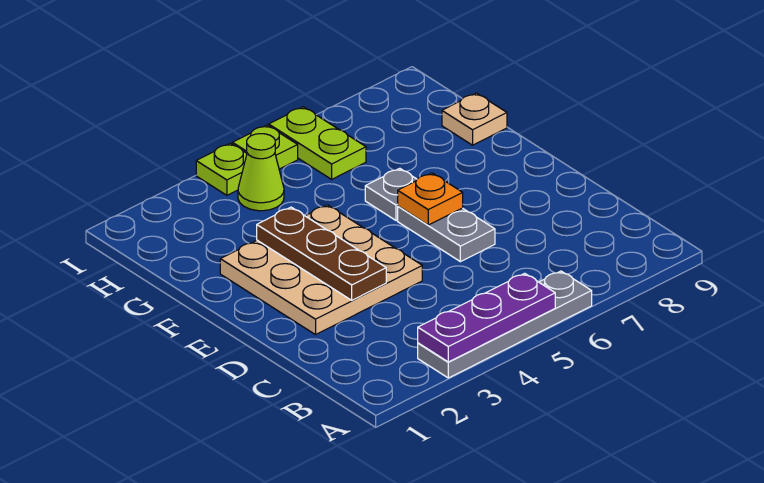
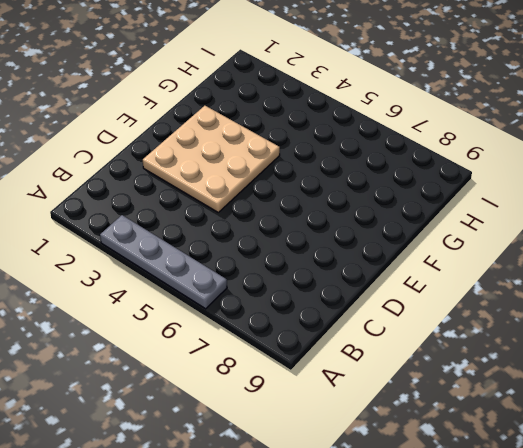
none -> grey plate D6:E6 level 1
none -> grey plate F6 level 1
none -> tan plate G9 level 1

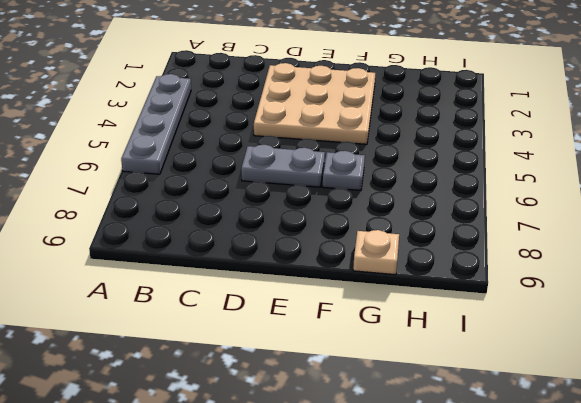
none -> lime cone H4 level 1
none -> lime plate H6:I6 level 1
none -> lime plate I4 level 1

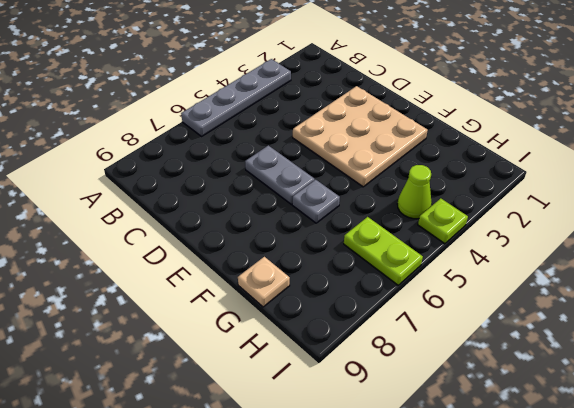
none -> lime plate I5 level 1
none -> purple plate A3:A5 level 2
none -> brown plate D3:F3 level 2

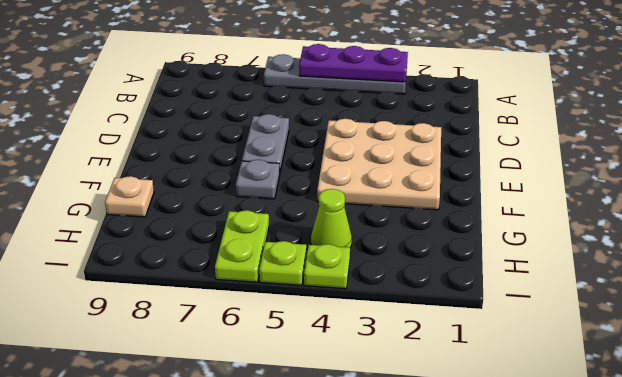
none -> brown plate D3:F3 level 2
none -> orange plate E6 level 2

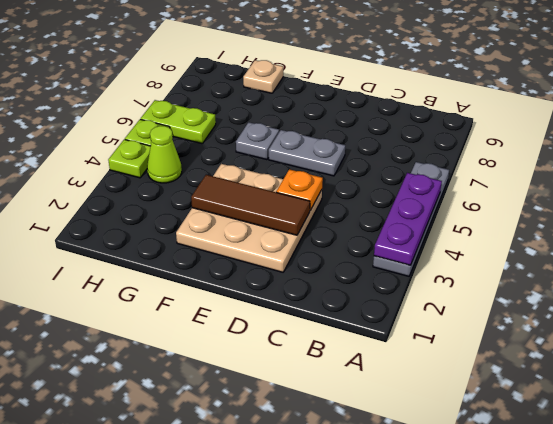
brown tile D3:F3 level 2 -> brown plate D3:F3 level 2
orange plate D4 level 2 -> orange plate E6 level 2

